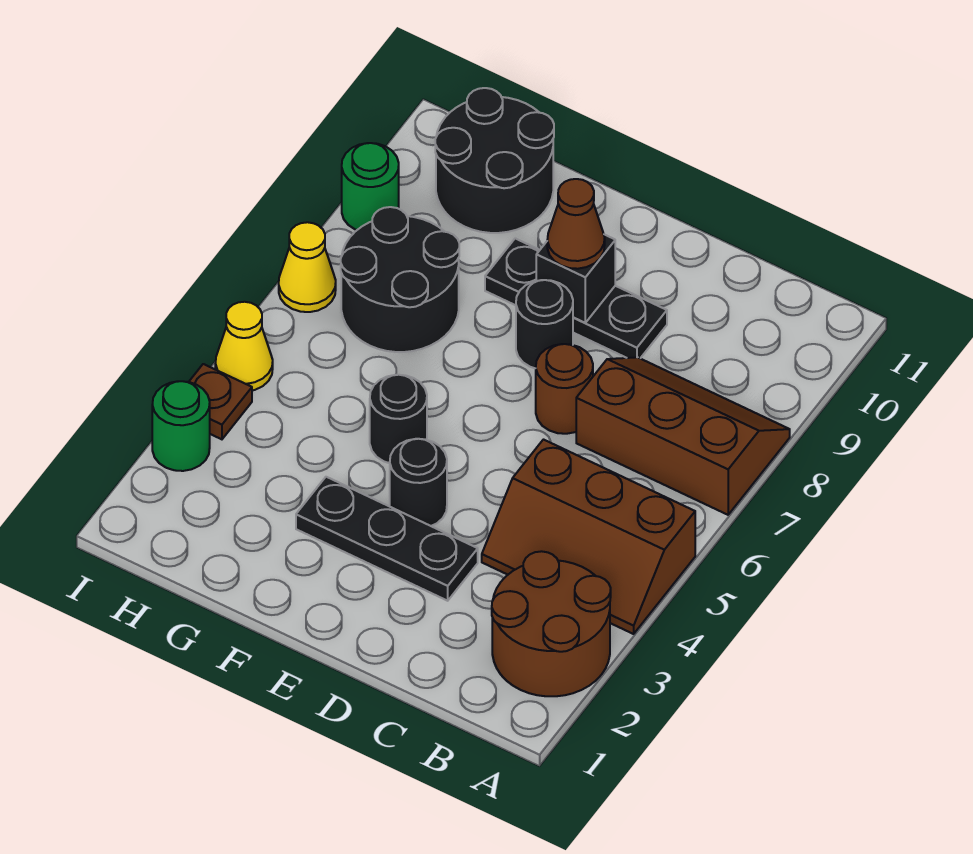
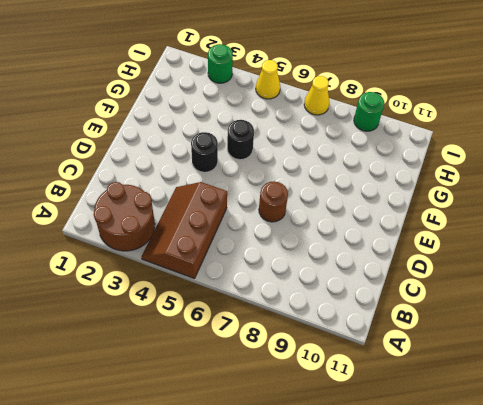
none -> brown slope A7:C8 level 1 top 7
none -> black plate D3:F3 level 1
none -> black plate D9:F9 level 1

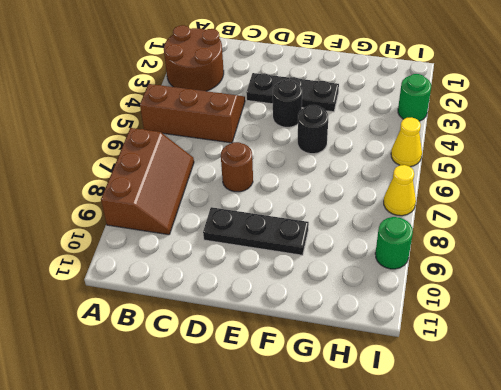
brown slope A7:B9 level 1 top A -> brown slope A7:C8 level 1 top 7
none -> black round brick E8 level 1
none -> black round brick G7:H8 level 1
none -> black round brick G10:H11 level 1

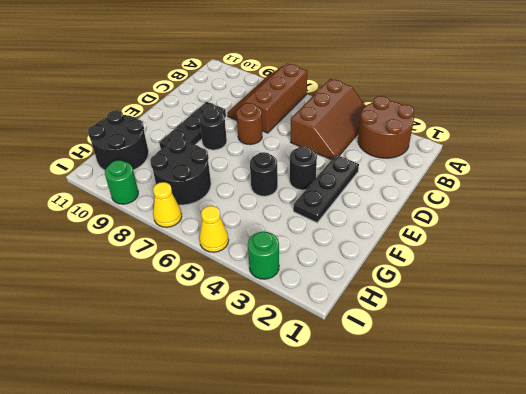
none -> brown plate I4 level 1
none -> black brick E9 level 2
none -> brown cone E9 level 3

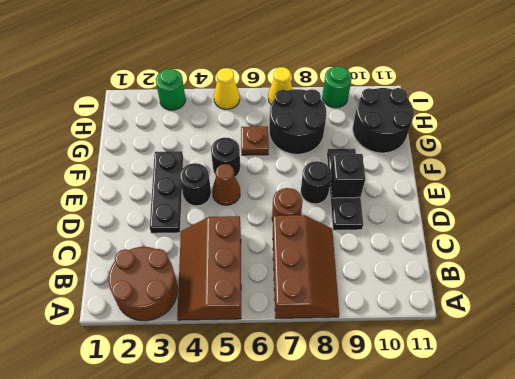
brown cone E5 level 1 -> brown cone E9 level 3
brown plate G6 level 1 -> brown plate I4 level 1

